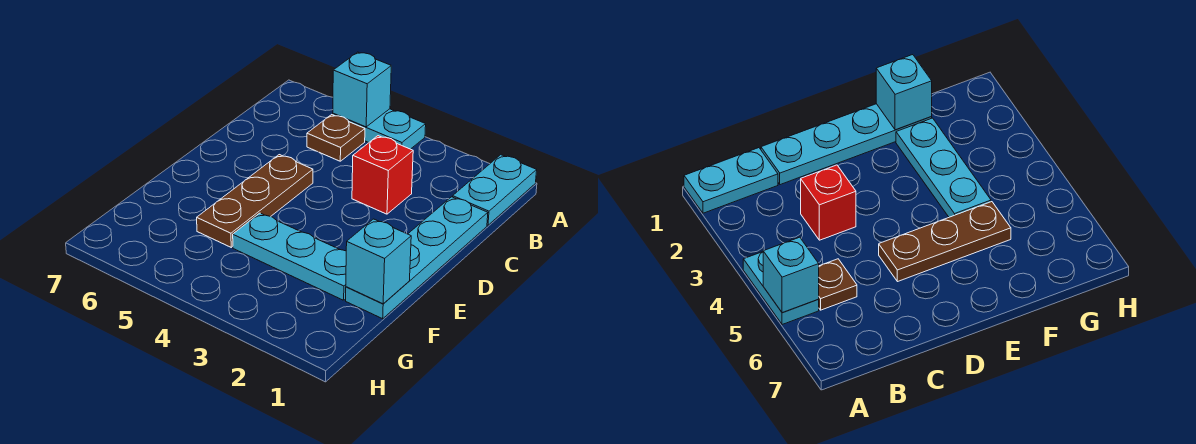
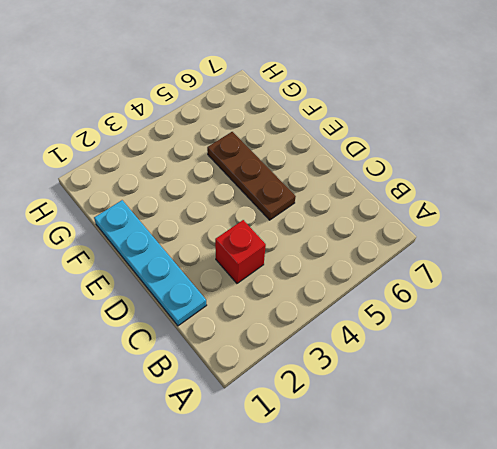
none -> cyan plate A1:B1 level 1
none -> cyan plate A4:A5 level 1

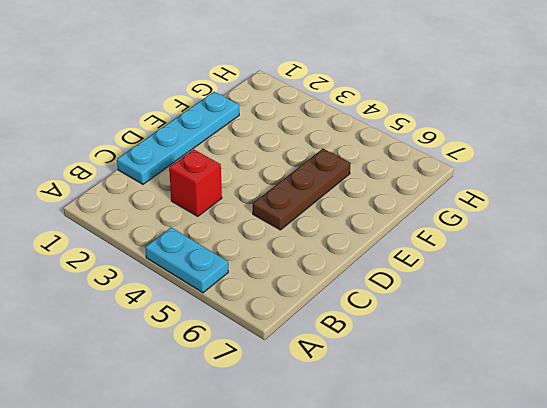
none -> cyan plate A1:B1 level 1
none -> brown plate B5 level 1

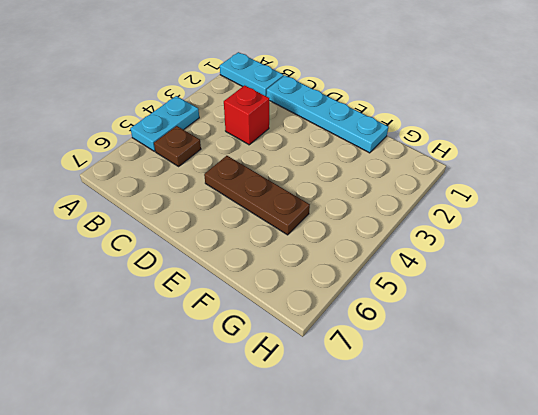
none -> cyan plate F2:F4 level 1
none -> cyan brick A5 level 2

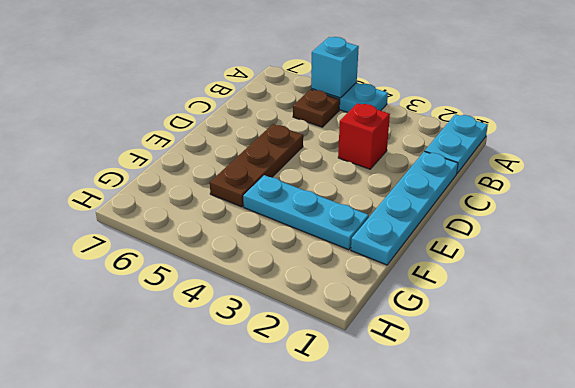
none -> cyan brick F1 level 2

